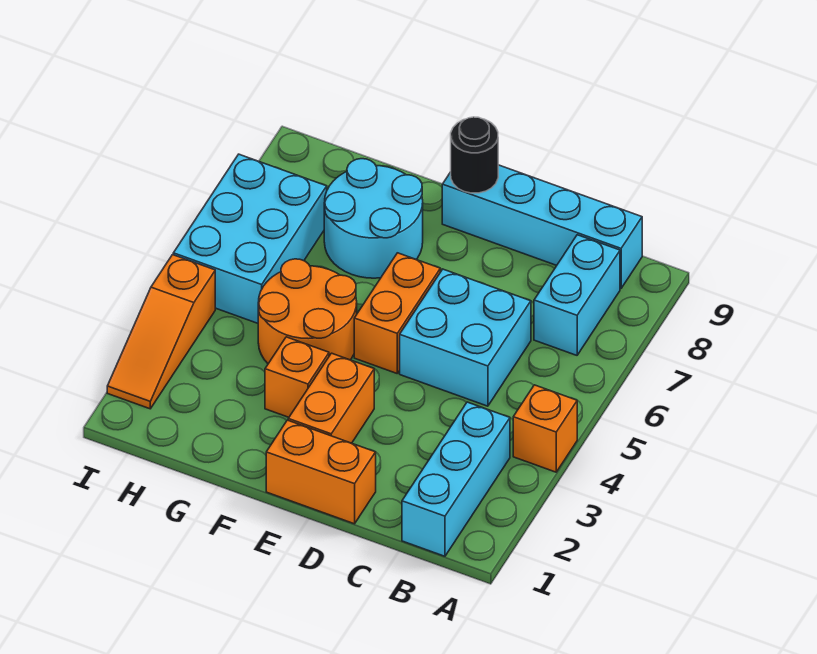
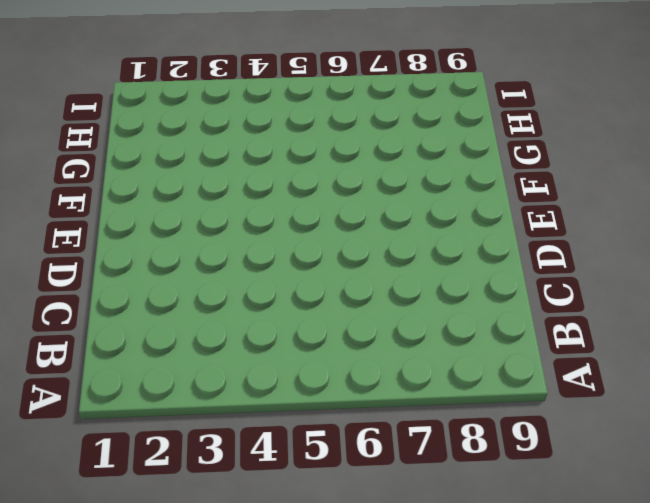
none -> orange brick A4 level 1
none -> cyan brick B1:B3 level 1
none -> cyan brick B7:B8 level 1

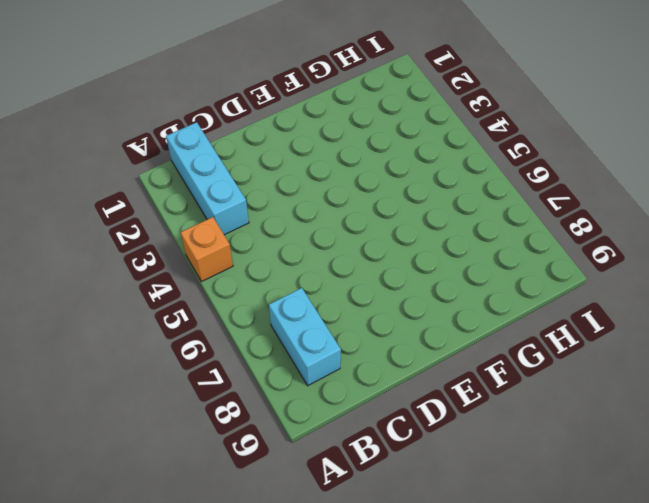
none -> cyan brick B9:E9 level 1
none -> cyan brick C5:D6 level 1
none -> orange brick D1:E1 level 1

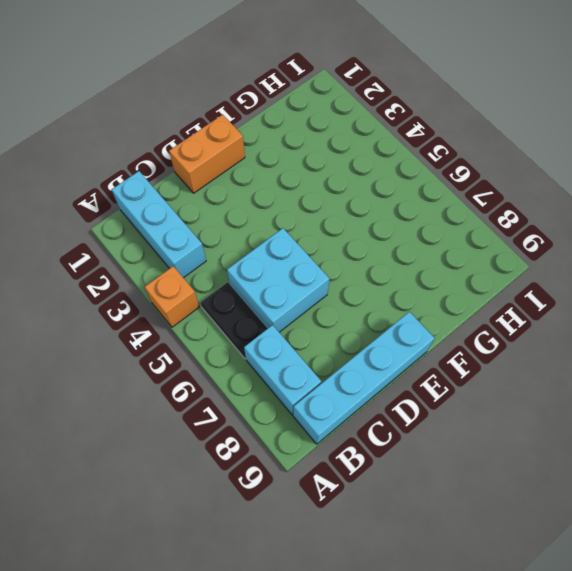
black plate B5:B6 level 1 -> none
none -> orange brick E2:E3 level 1
none -> orange brick E5:E6 level 1
none -> orange brick F3 level 1

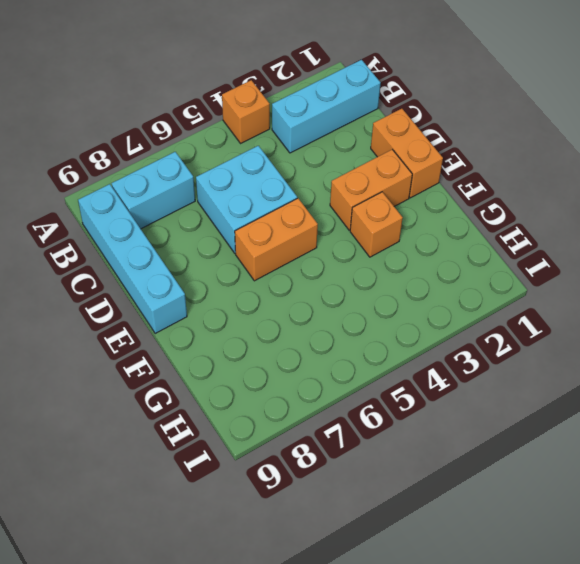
none -> orange round brick F4:G5 level 1
none -> cyan round brick F7:G8 level 1
none -> cyan brick H5:I7 level 1

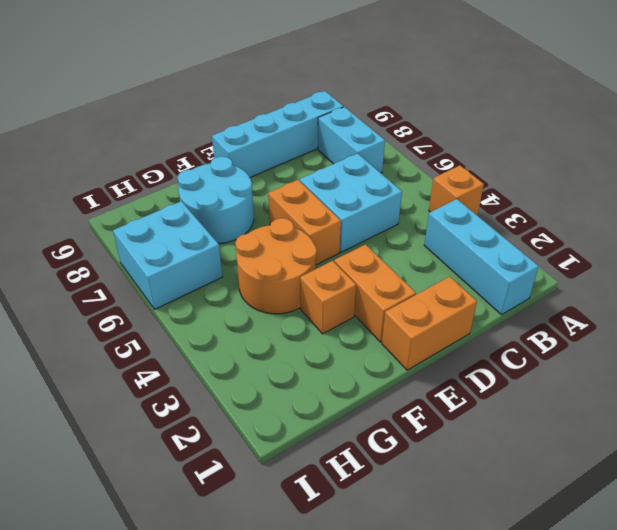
cyan brick H6:I7 level 1 -> cyan brick H5:I7 level 1
none -> orange slope I2:I4 level 1 top 4
none -> black round brick E9 level 2

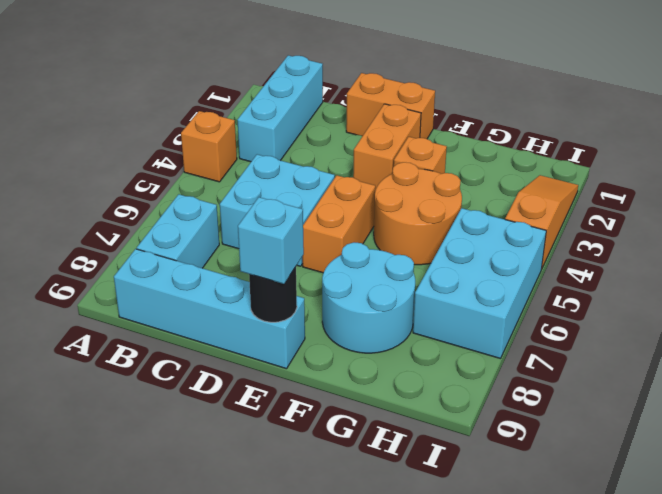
cyan brick E9 level 3 -> none

